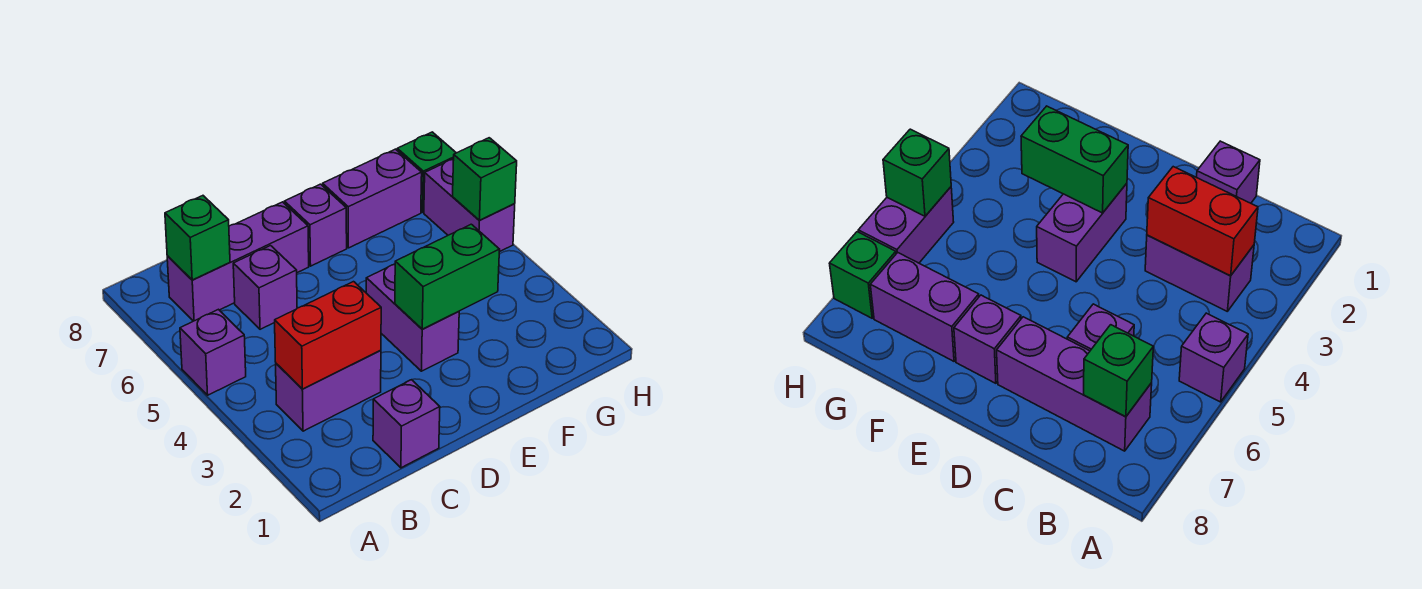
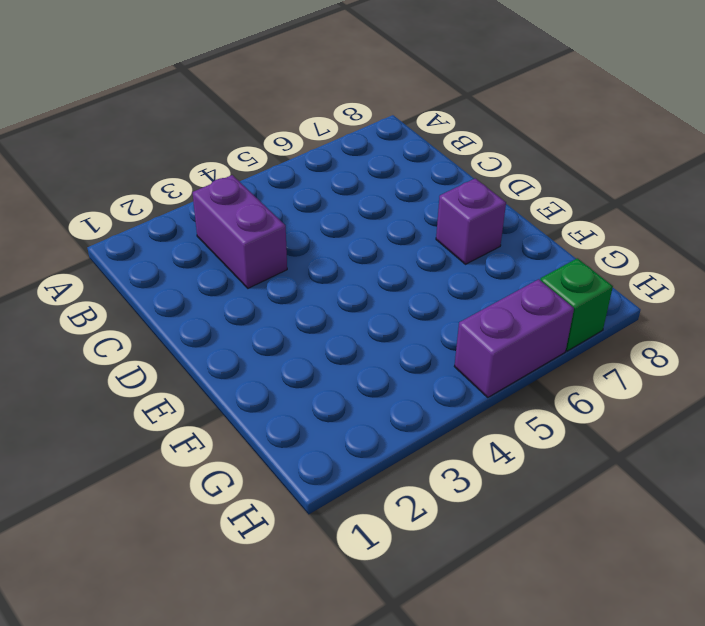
none -> purple brick A5 level 1
none -> purple brick B7:D7 level 1
none -> purple brick C1 level 1

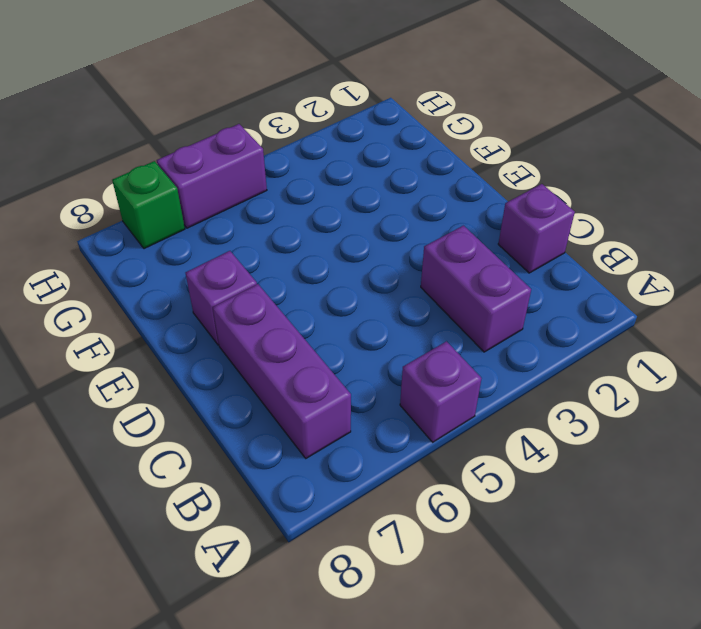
none -> purple brick C6 level 1
none -> purple brick E3:E4 level 1
none -> purple brick F7:G7 level 1

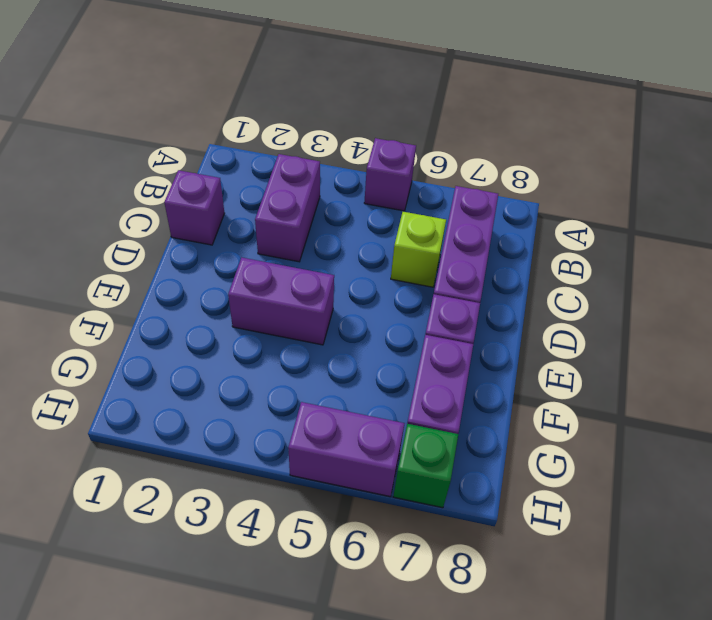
lime brick C6 level 1 -> purple brick C6 level 1
none -> red brick B3:C3 level 2
none -> green brick B7 level 2
none -> green brick E3:F3 level 2

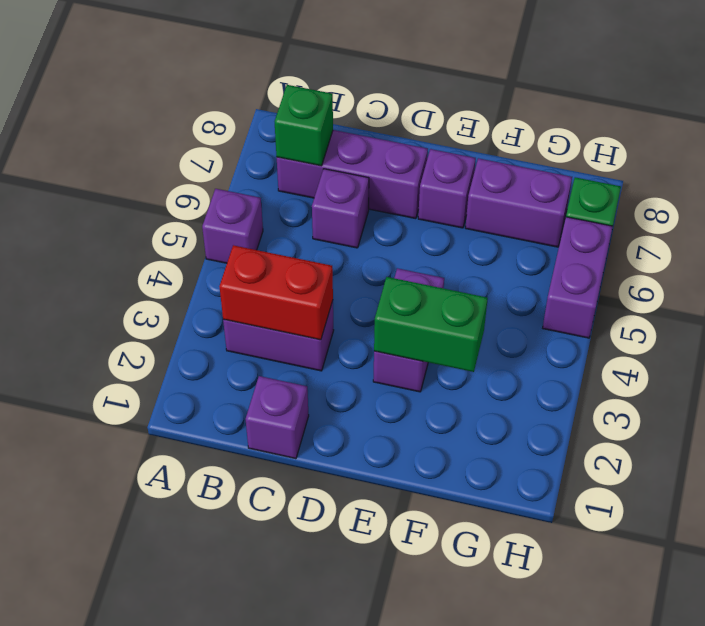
none -> green brick H5 level 2

